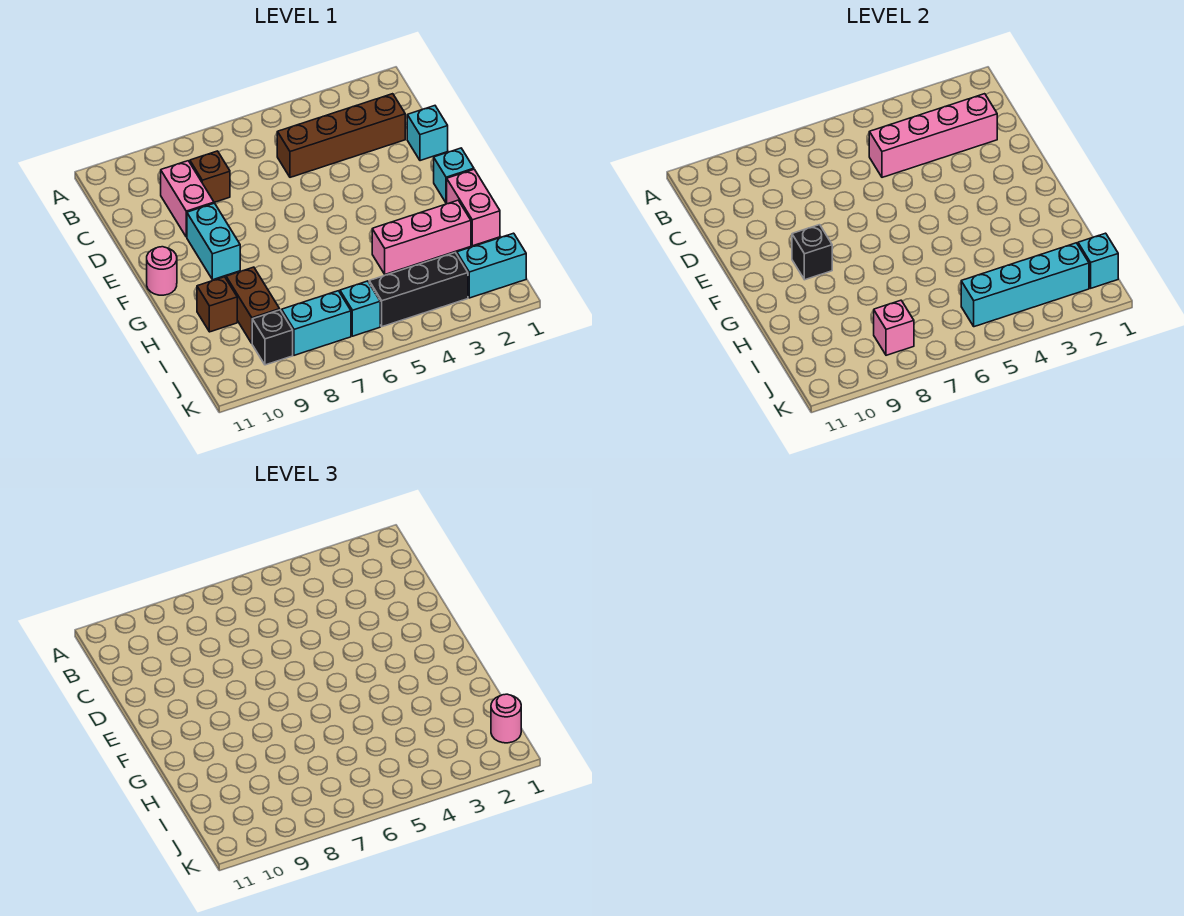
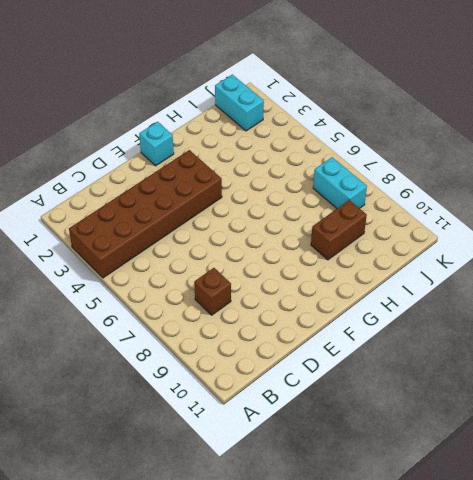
brown brick A3:F4 level 1 -> brown brick C2:C5 level 1
none -> pink brick C9:D9 level 1
none -> cyan brick D1 level 1
none -> cyan brick E9:F9 level 1

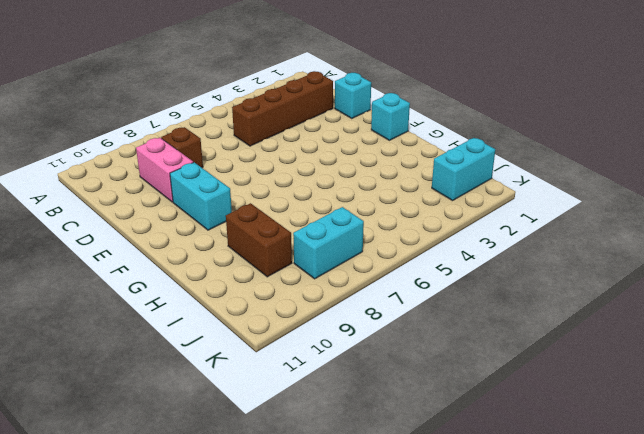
none -> pink round brick F11 level 1
none -> pink brick G1:H1 level 1
none -> pink brick H2:H4 level 1

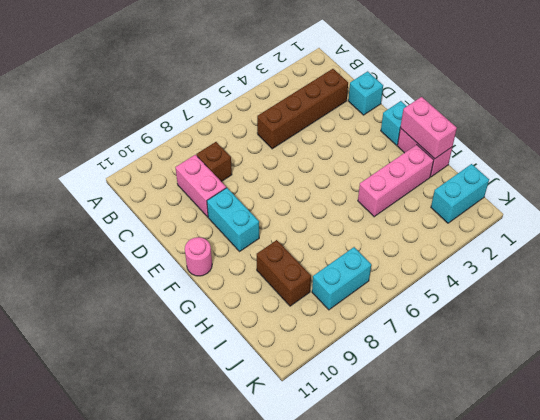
pink brick G1:H1 level 2 -> none
none -> brown brick H10 level 1
none -> black brick J3:J5 level 1
none -> cyan brick J6 level 1

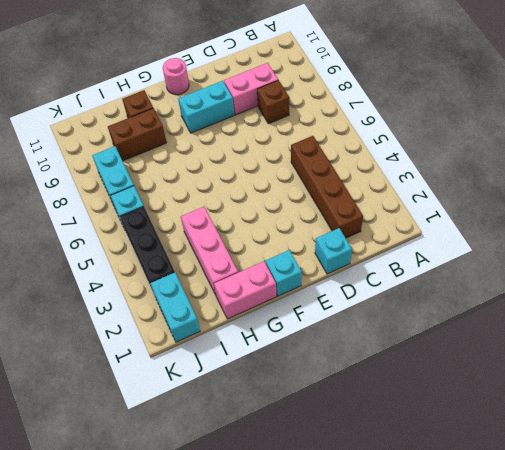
none -> black brick J9 level 1
none -> pink brick C2:C5 level 2
none -> black brick F9 level 2

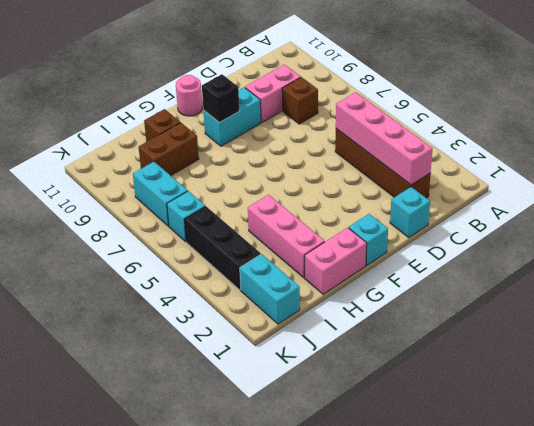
none -> black brick J9 level 1
none -> cyan brick J1 level 2
none -> cyan brick J2:J5 level 2

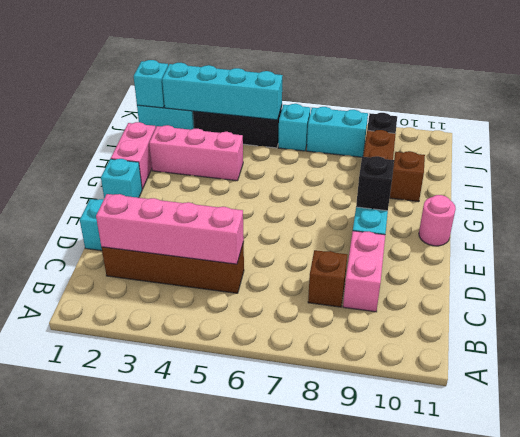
none -> pink brick J8 level 2
none -> pink round brick J1 level 3

